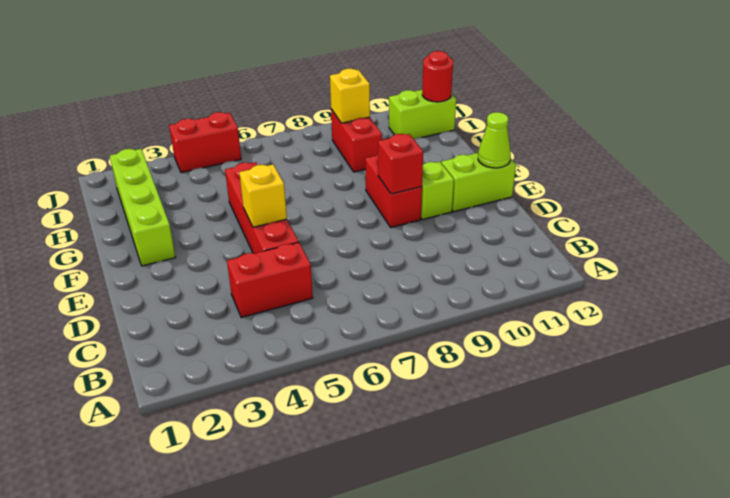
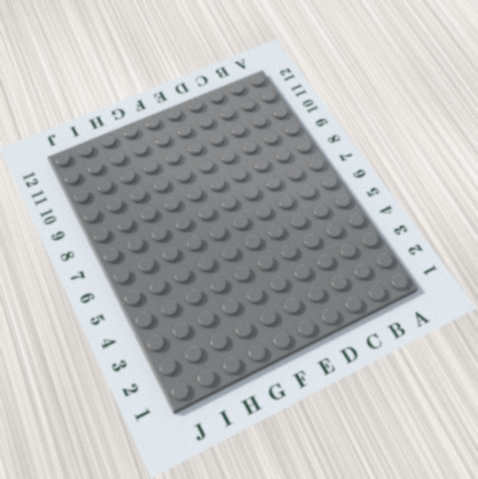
none -> red brick C4:C5 level 1
none -> red brick D5:G5 level 1
none -> red brick E9:F9 level 1

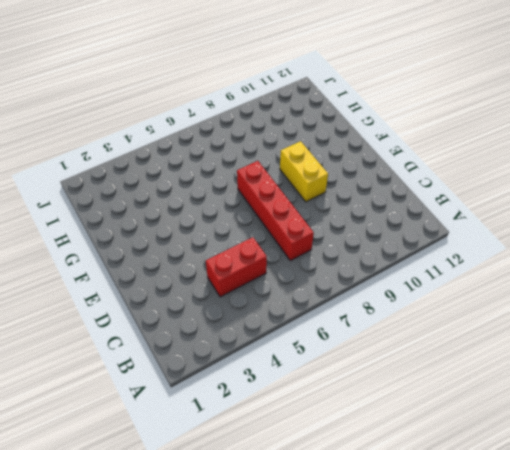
red brick C7:F7 level 1 -> red brick D5:G5 level 1
yellow brick E9:F9 level 1 -> red brick E9:F9 level 1
none -> lime brick E10 level 1
none -> lime brick E11:E12 level 1
none -> lime brick F2:I2 level 1

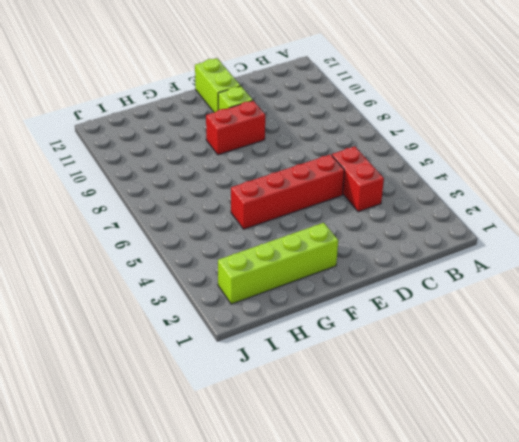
none -> red brick H9:I9 level 1
none -> lime brick I11:I12 level 1
none -> red brick J4:J5 level 1

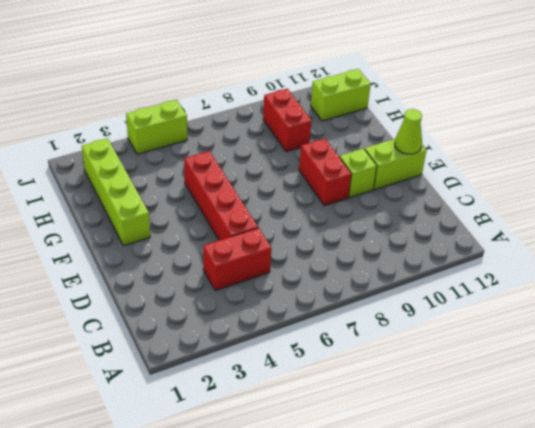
lime brick J4:J5 level 1 -> red brick J4:J5 level 1
none -> yellow brick E5 level 2
none -> red brick E9 level 2
none -> yellow brick I9 level 2

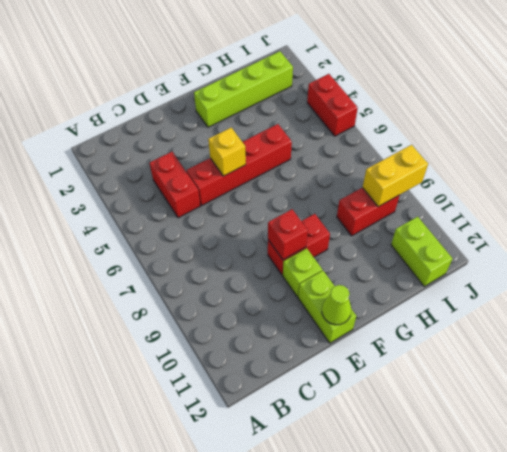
yellow brick I9:J9 level 2 -> yellow brick I9 level 2
none -> red round brick I12 level 2

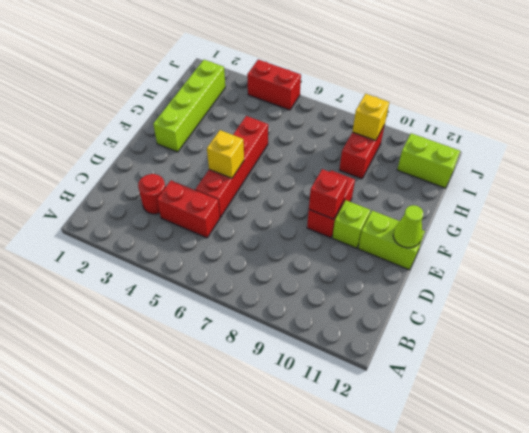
red round brick C3 level 1 -> red round brick I12 level 2

